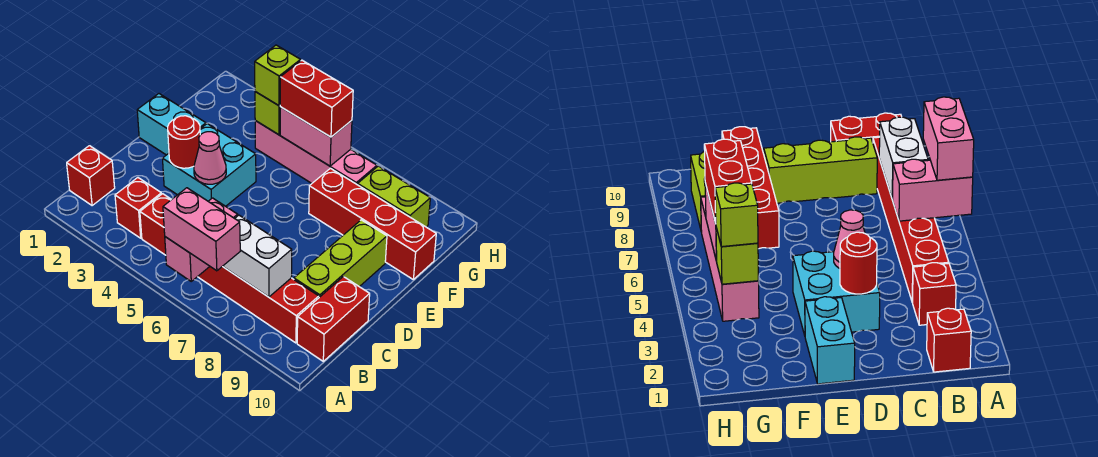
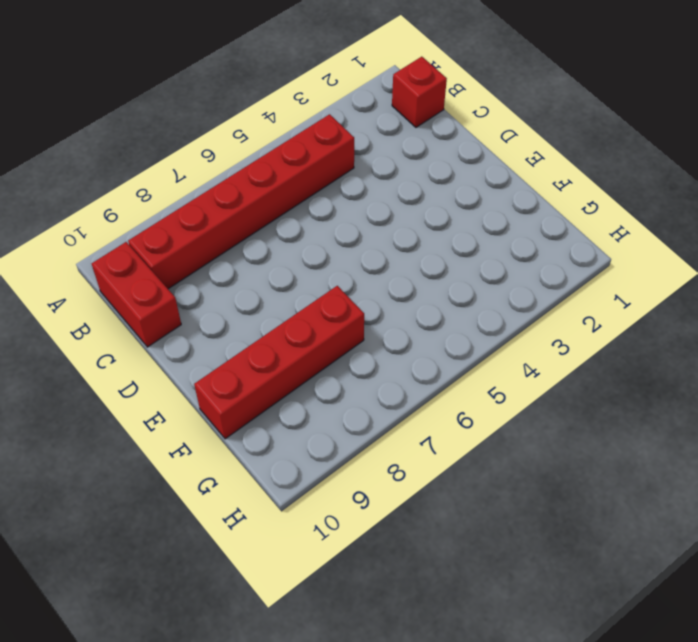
none -> red brick B3 level 1
none -> lime brick C9:E9 level 1
none -> cyan brick D3:E4 level 1

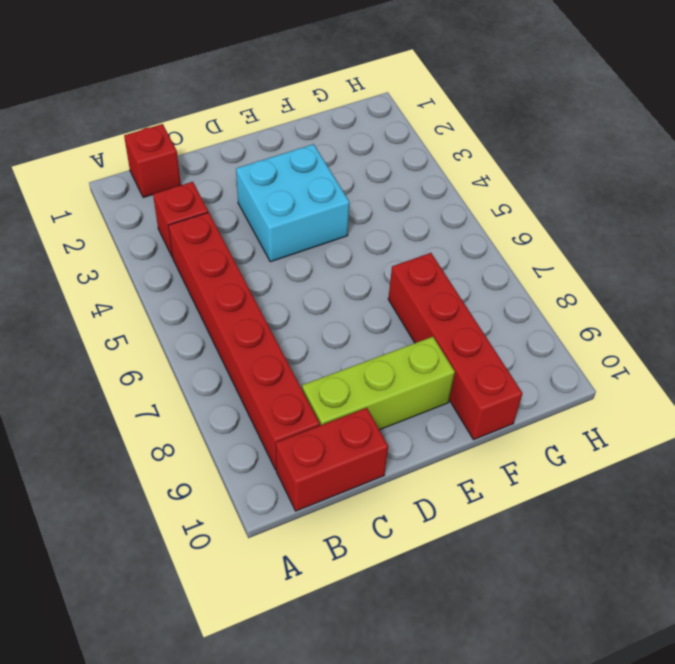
none -> cyan brick E1:E2 level 1
none -> pink brick G4:G7 level 1
none -> lime brick G8:G9 level 1

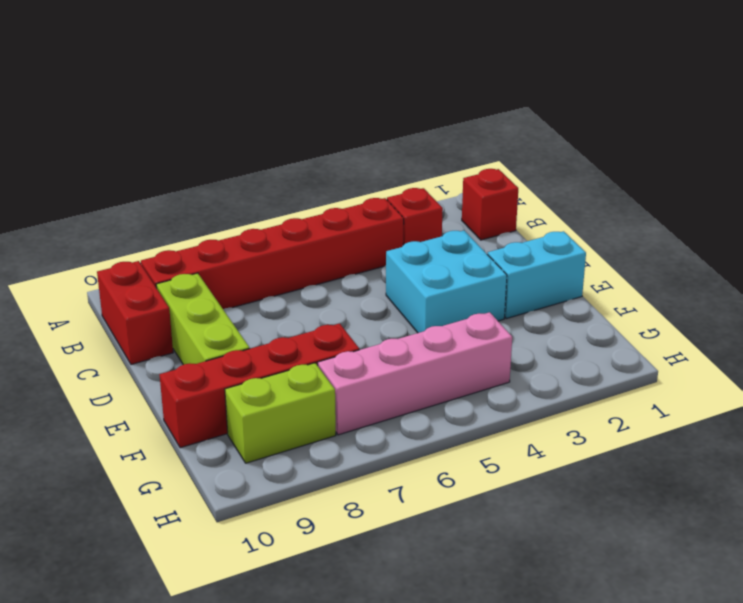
none -> pink brick A6:B6 level 2
none -> white brick B7:B8 level 2
none -> red round brick D3 level 2

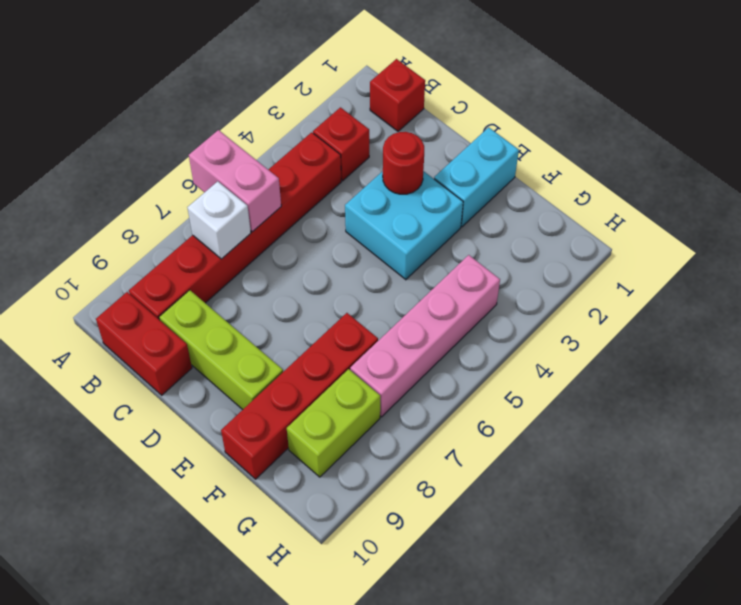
white brick B7 level 2 -> white brick B7:B8 level 2
none -> pink cone D4 level 2
none -> lime brick G4 level 2
none -> pink brick G5:G6 level 2

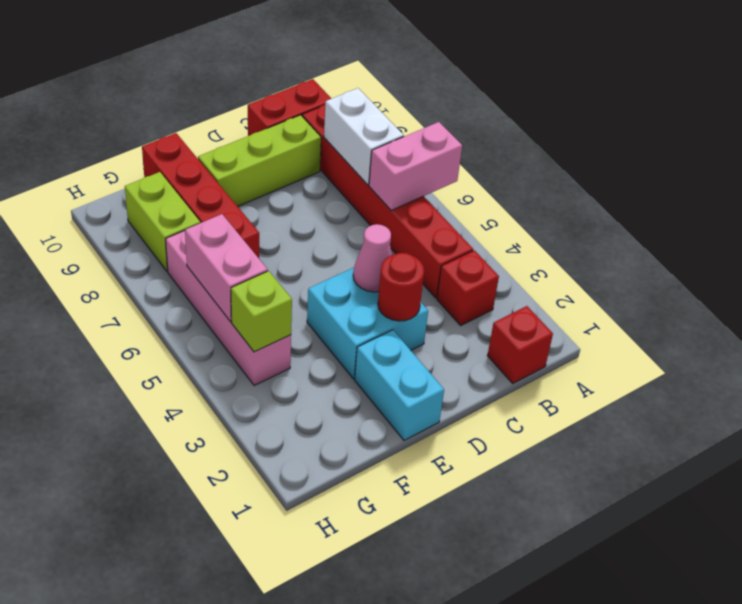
none -> pink brick A6:A7 level 3
none -> lime brick G4 level 3
none -> red brick G5:G6 level 3

